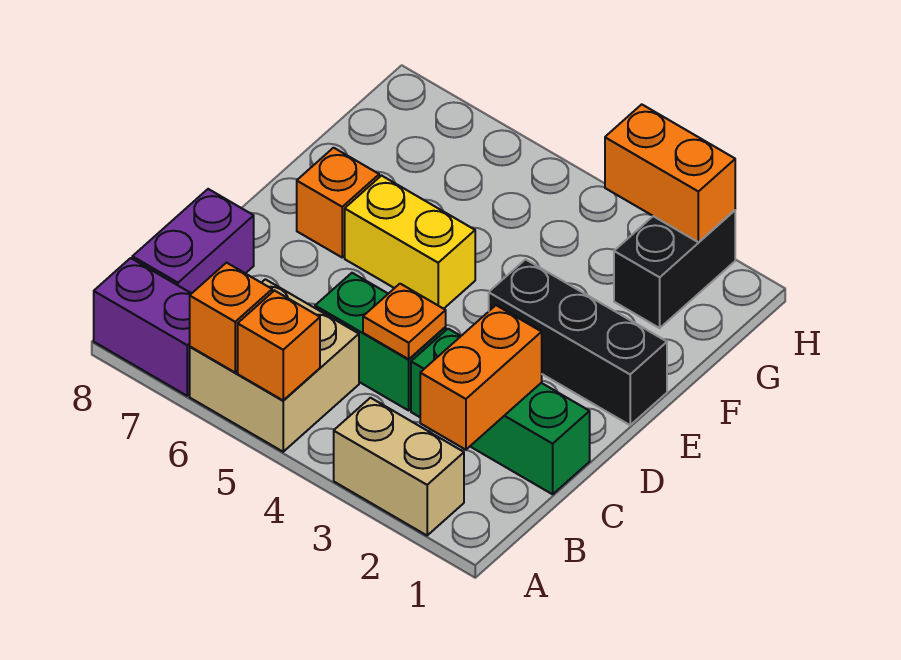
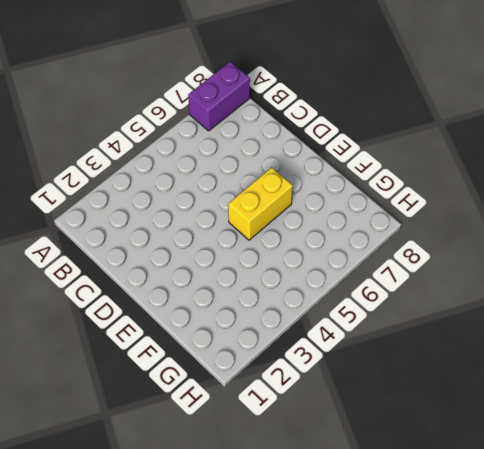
none -> tan brick A2:A3 level 1
none -> tan brick A5:B6 level 1
none -> purple brick B8:C8 level 1

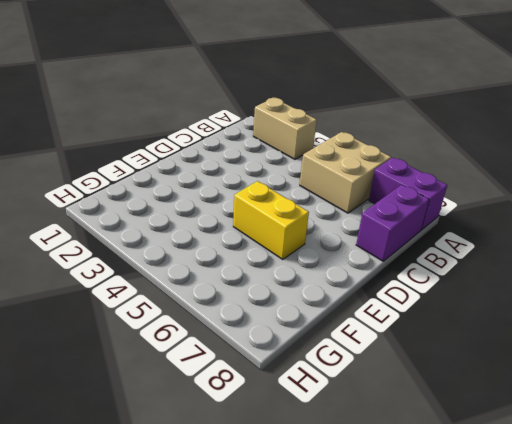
none -> green brick C1:C3 level 1
none -> green brick C4:C5 level 1
none -> black brick E1:E3 level 1

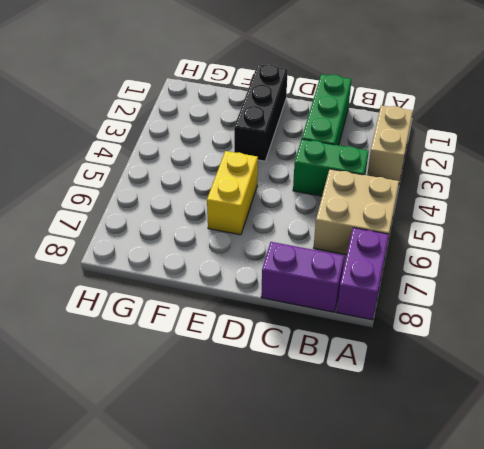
green brick B4:C4 level 1 -> green brick C4:C5 level 1
none -> orange brick E7 level 1
none -> black brick G2:H2 level 1
none -> orange brick A5 level 2

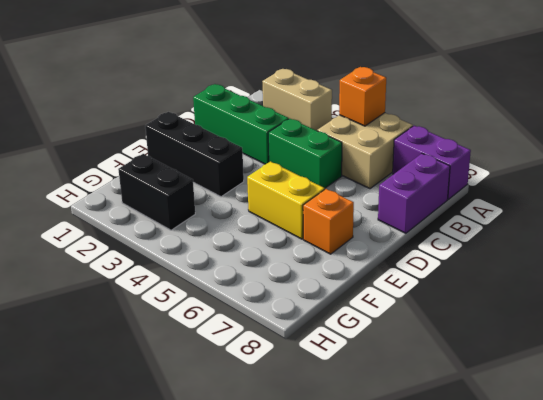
black brick G2:G3 level 1 -> black brick G2:H2 level 1
none -> orange brick A6 level 2
none -> orange brick B2:C2 level 2
none -> orange plate C4 level 2

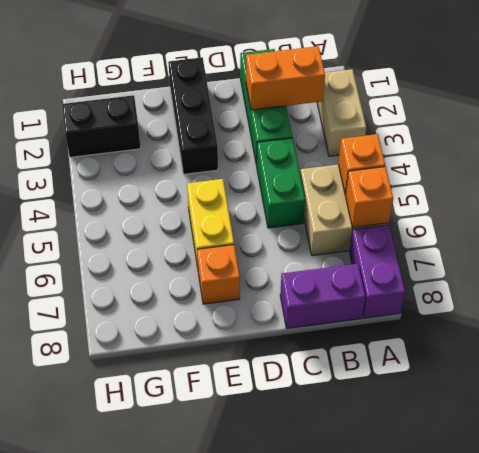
none -> orange plate C4 level 2
none -> orange brick H2:H3 level 2

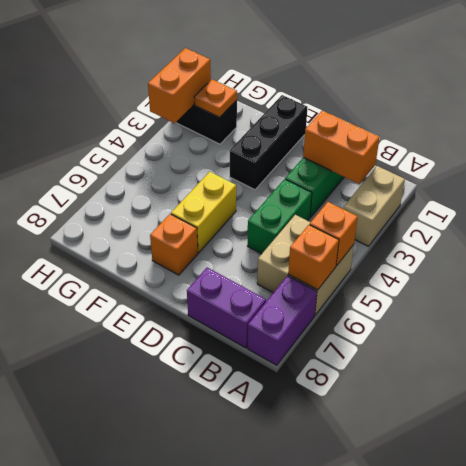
orange plate G2 level 2 -> orange plate C4 level 2

